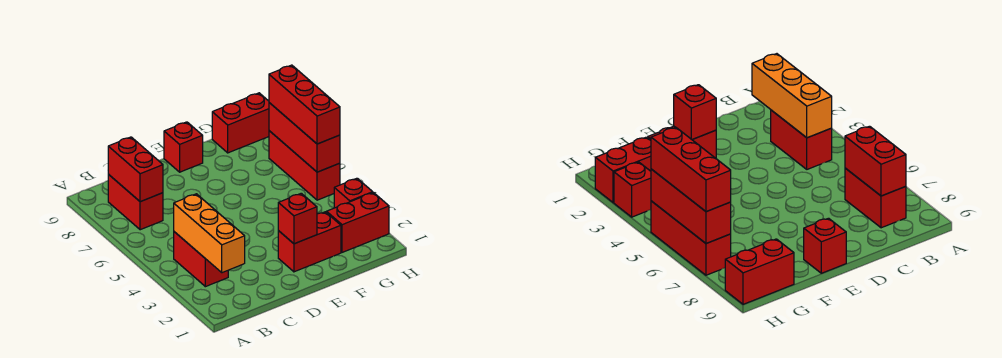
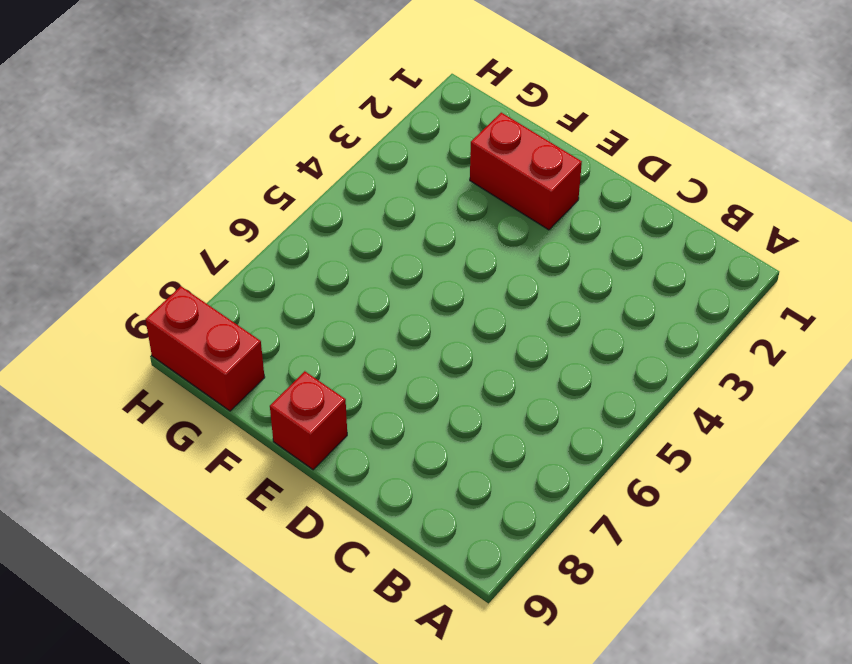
none -> red brick B3:B4 level 1
none -> red brick B7:B8 level 1
none -> red brick G2:H2 level 1

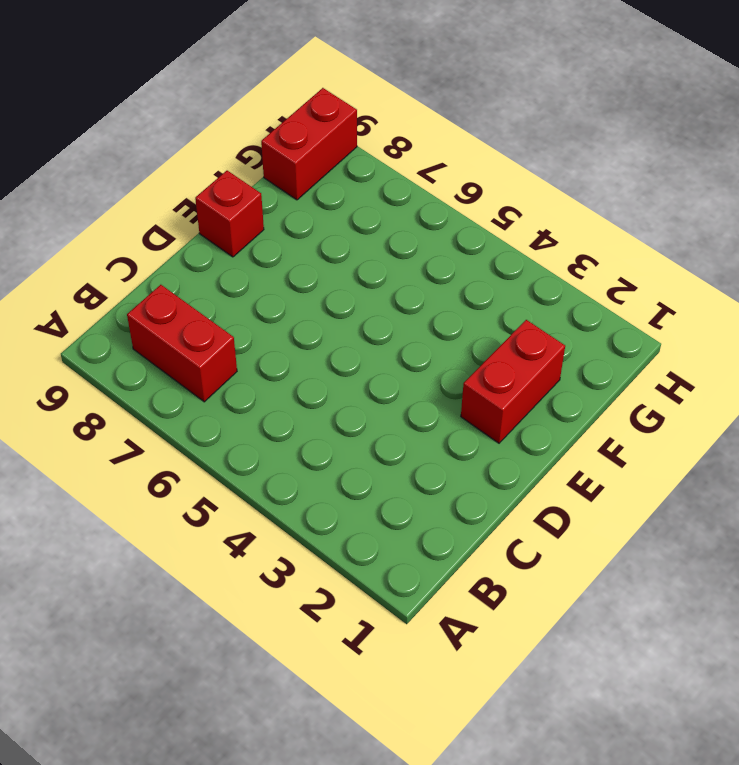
none -> red brick B3:B4 level 1
none -> red brick G2:H2 level 1
none -> red brick H3 level 1

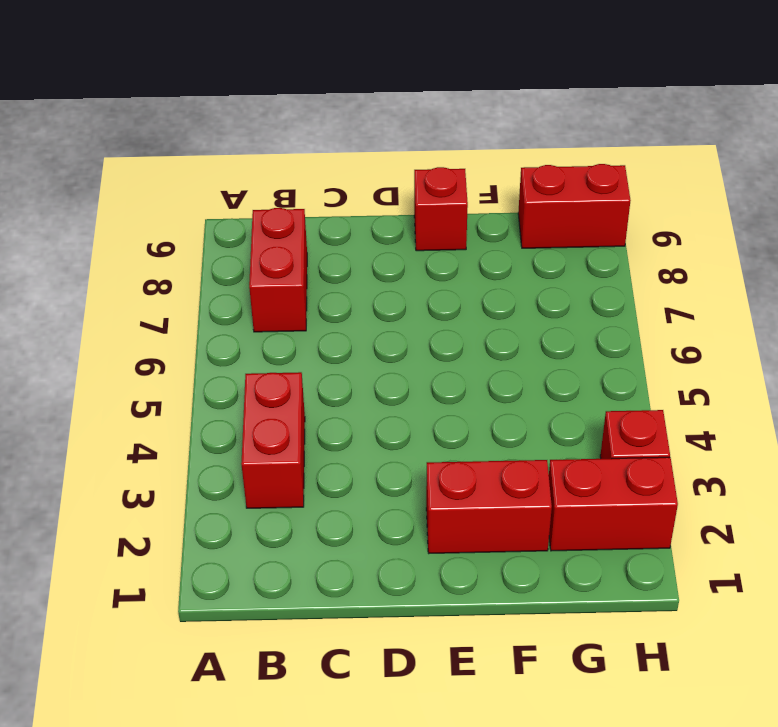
none -> red brick H5:H7 level 1
none -> orange brick B2:B4 level 2
none -> red brick B7:B8 level 2

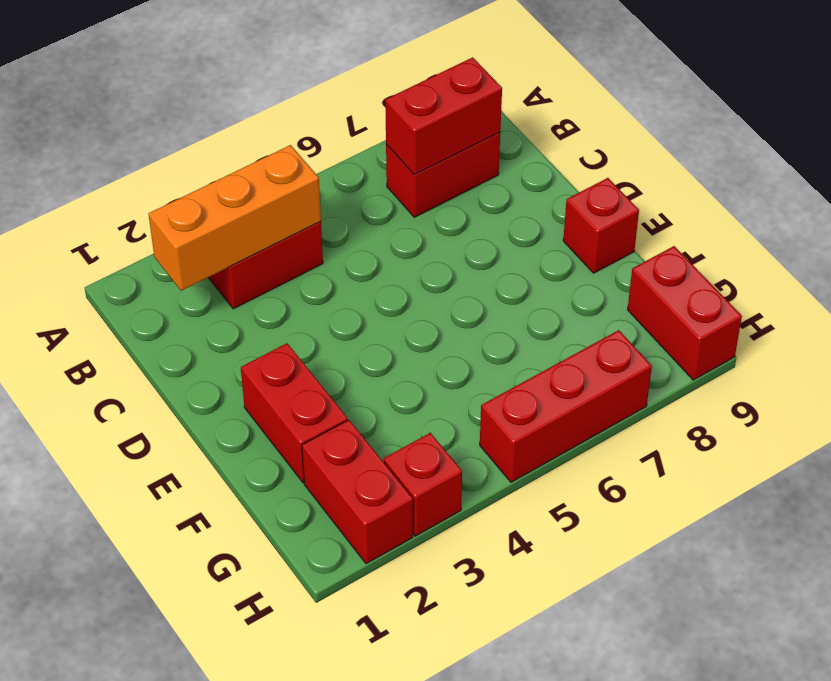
none -> red brick E2 level 2
none -> red brick H5:H7 level 2
none -> red brick H5:H7 level 3

